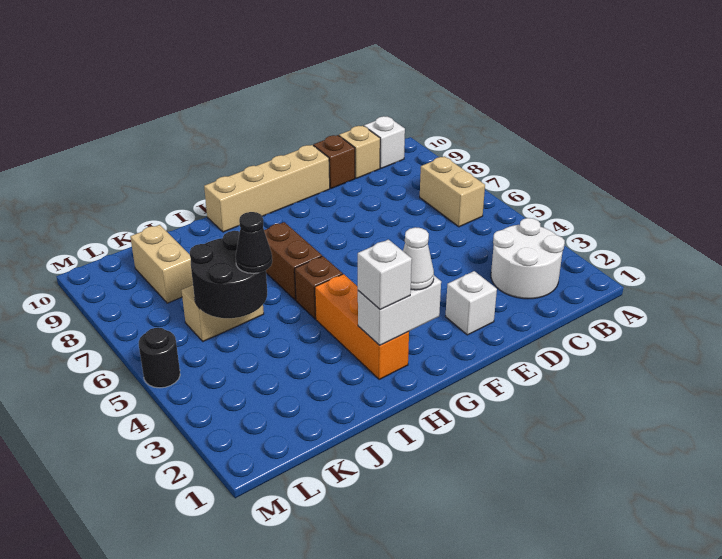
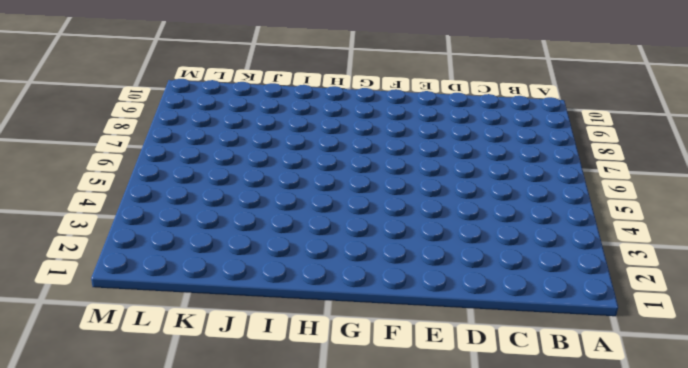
none -> white round brick B2:C3 level 1
none -> tan brick B6:B7 level 1
none -> white brick B10 level 1

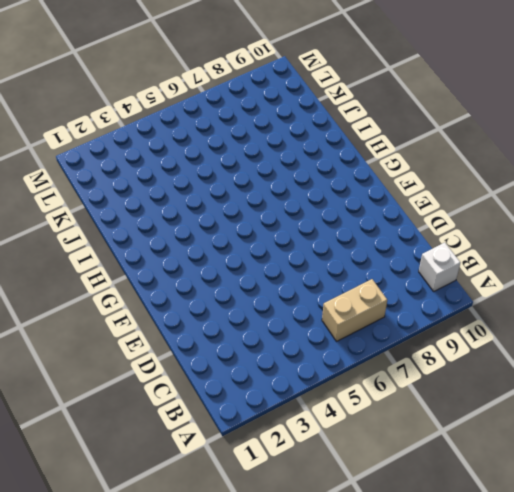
none -> white round brick B2:C3 level 1
none -> tan brick C10 level 1
none -> brown brick D10 level 1

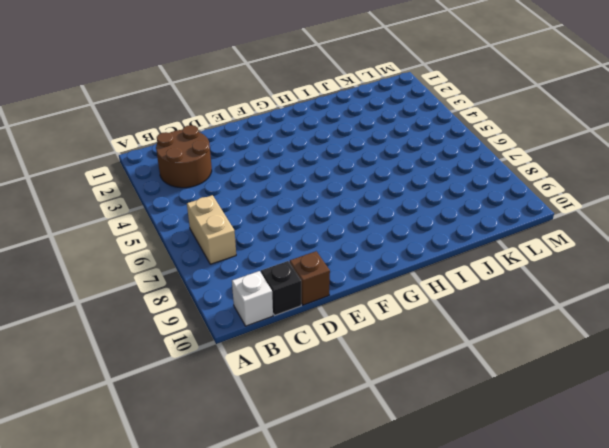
brown round brick B2:C3 level 1 -> white round brick B2:C3 level 1
black brick C10 level 1 -> tan brick C10 level 1
none -> white brick E2 level 1
none -> tan brick E10:H10 level 1
none -> orange brick H2:H4 level 1

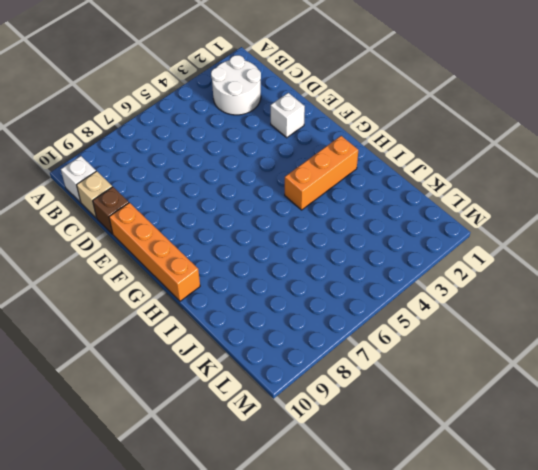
orange brick E10:H10 level 1 -> tan brick E10:H10 level 1
none -> tan brick B6:B7 level 1
none -> brown brick H5 level 1
none -> brown brick H6:H7 level 1

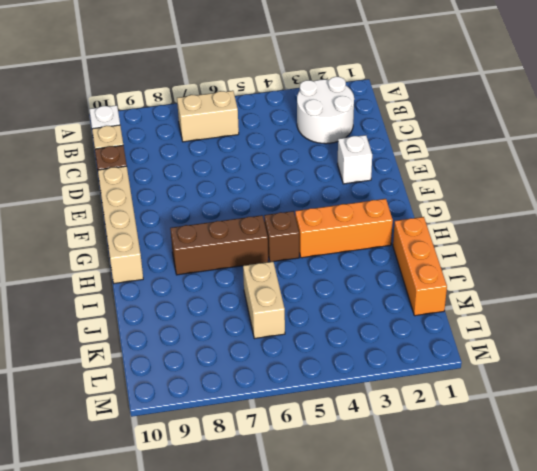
brown brick H6:H8 level 1 -> brown brick H6:H7 level 1
orange brick I1:K1 level 1 -> none
none -> tan brick K8:K9 level 1
none -> black round brick M5 level 1
none -> white brick G2:H2 level 2

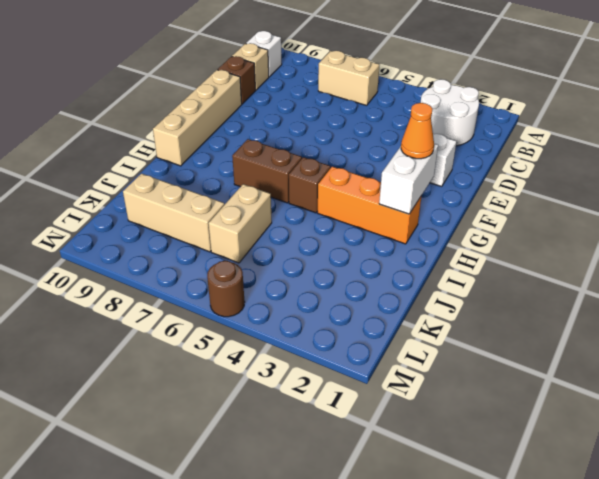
orange cone G2 level 3 -> white cone G2 level 3
tan brick K7:K9 level 1 -> tan brick K8:K9 level 1
brown round brick M5 level 1 -> black round brick M5 level 1
none -> black round brick J5:K6 level 2
none -> white brick H2 level 3
none -> black cone J5 level 3

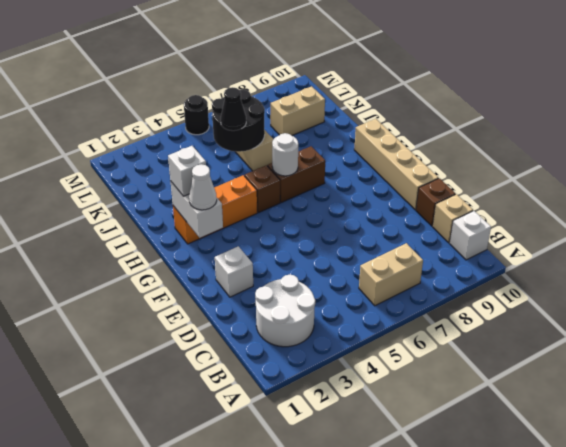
white round brick H6 level 2 -> none

